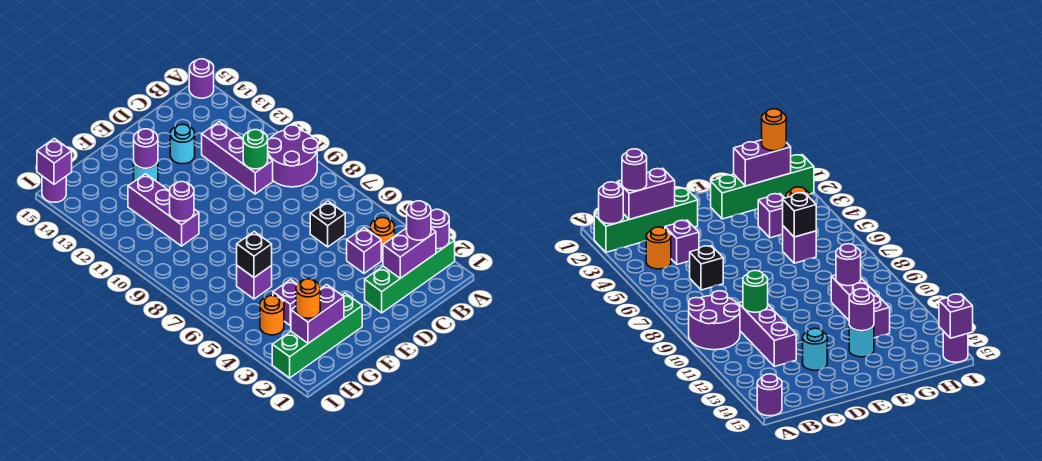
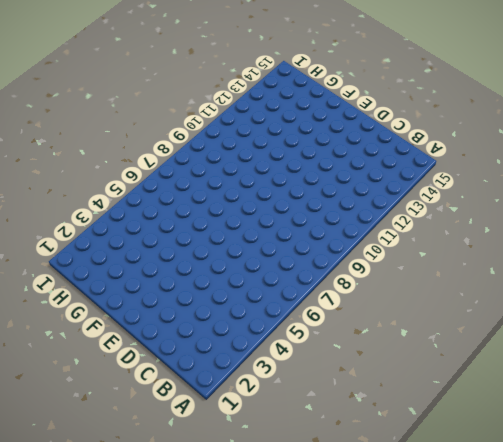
none -> green brick A2:D2 level 1
none -> purple round brick A9:B10 level 1
none -> purple round brick A15 level 1

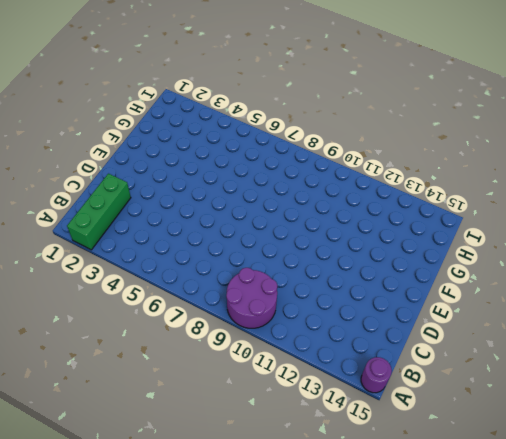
green brick A2:C2 level 1 -> green brick A2:D2 level 1
none -> orange round brick B4 level 1
none -> purple brick C4 level 1
none -> black brick C6 level 1

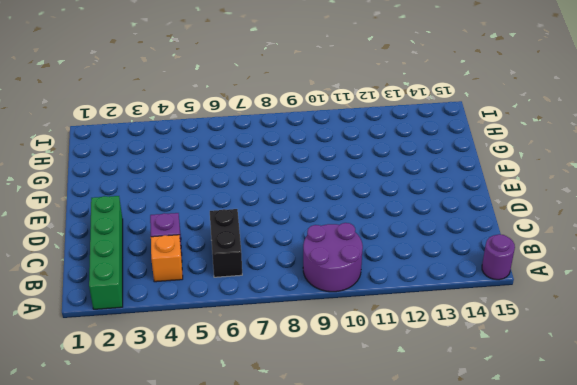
orange brick B4 level 1 -> orange round brick B4 level 1
black brick B6:C6 level 1 -> black brick C6 level 1
none -> purple brick C10:C12 level 1
none -> cyan round brick D13 level 1
none -> green brick F2:I2 level 1

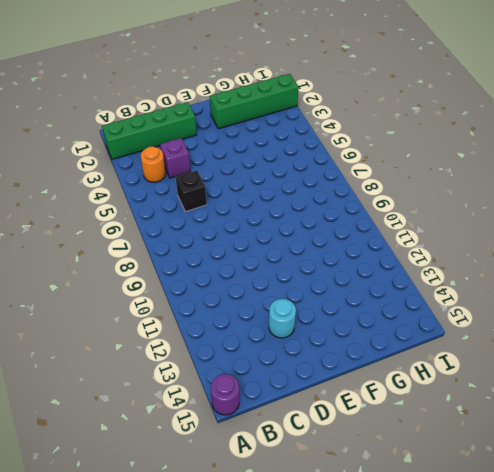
none -> purple round brick A9:B10 level 1
none -> purple brick C10:C12 level 1
none -> cyan round brick F13 level 1

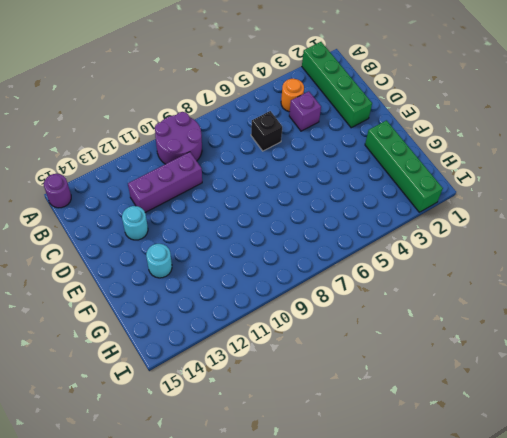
none -> purple brick G4 level 1
none -> purple brick G6 level 1
none -> purple brick G10:G12 level 1

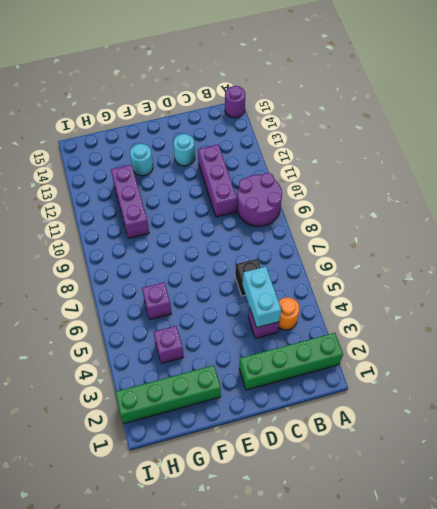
cyan brick C4:C5 level 2 -> none
none -> orange round brick H4 level 1
none -> purple round brick I15 level 1
none -> purple round brick A2 level 2

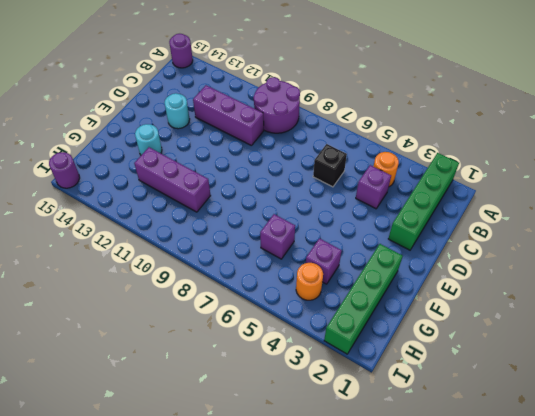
none -> purple round brick A2 level 2
none -> purple brick B2:C2 level 2
none -> green round brick C10 level 2

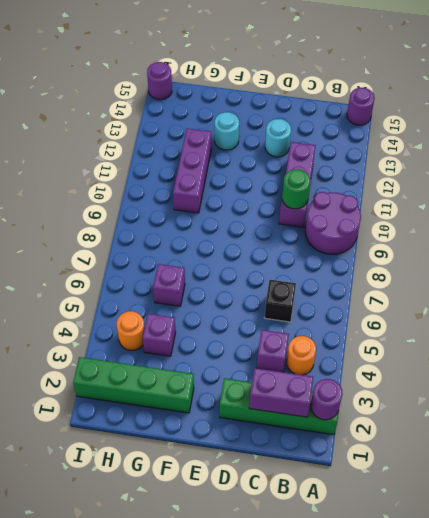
none -> purple round brick F13 level 2
none -> purple brick G2:H2 level 2
none -> black brick G6 level 2

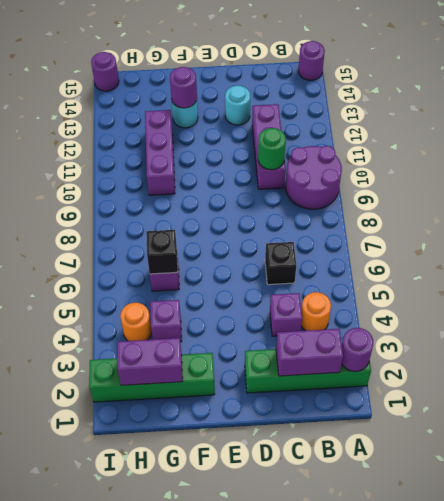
none -> purple round brick G10 level 2
none -> purple brick I15 level 2
none -> purple round brick B2 level 3

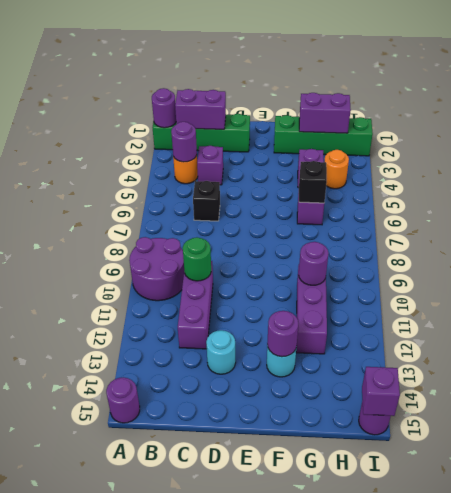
purple round brick B4 level 2 -> purple round brick B2 level 3
none -> orange round brick H2 level 3

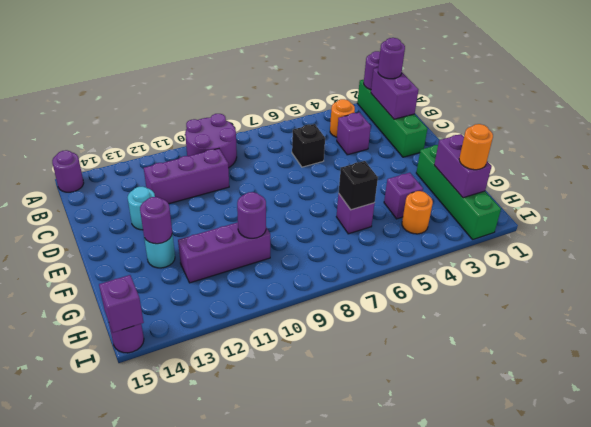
none -> green round brick C10 level 2

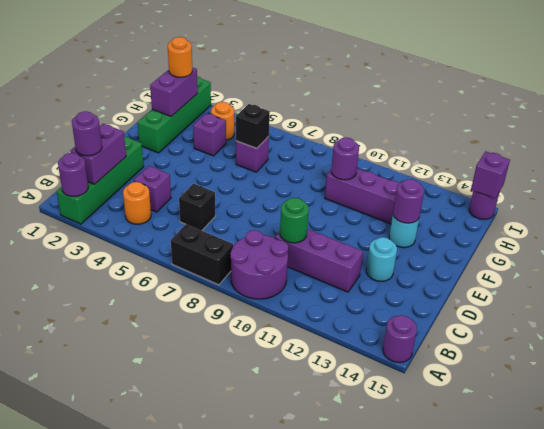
black brick A7:A8 level 1 -> none

